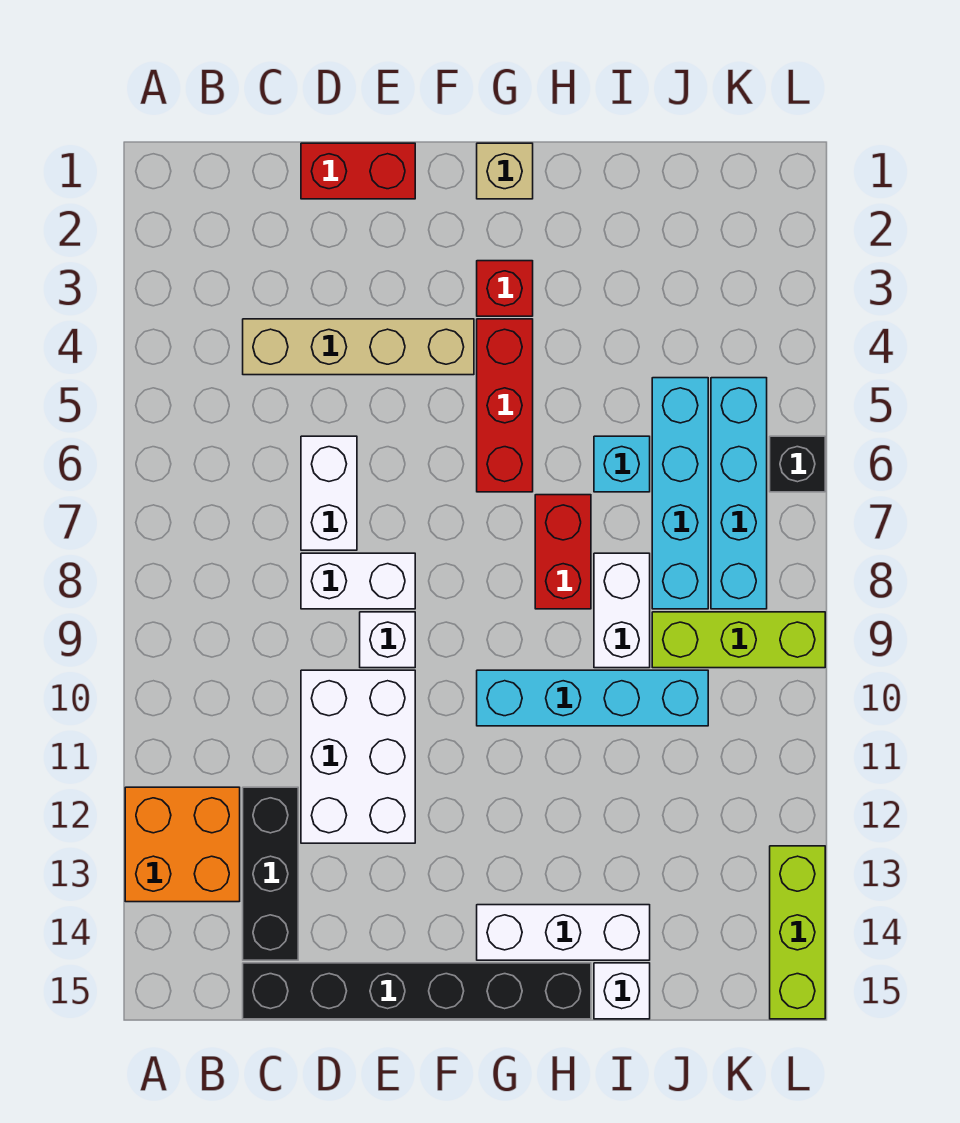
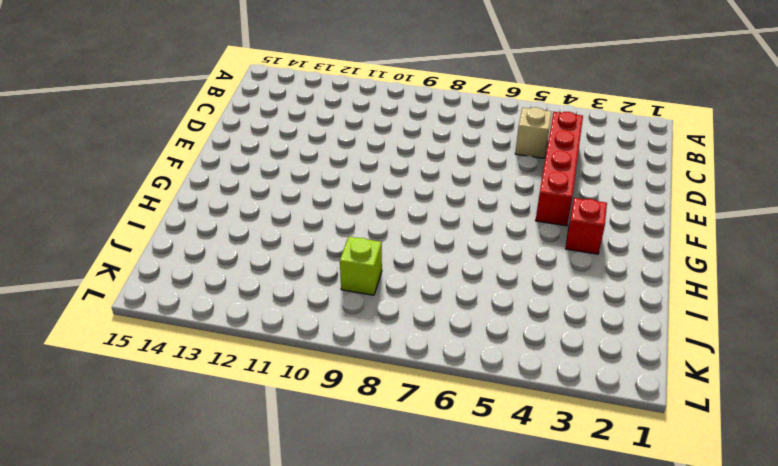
red brick C4:F4 level 1 -> tan brick C4:F4 level 1
tan brick C5 level 1 -> tan brick G1 level 1
lime brick J9 level 1 -> lime brick J9:L9 level 1
none -> orange brick A12:B13 level 1
none -> black brick C12:C14 level 1
none -> black brick C15:H15 level 1

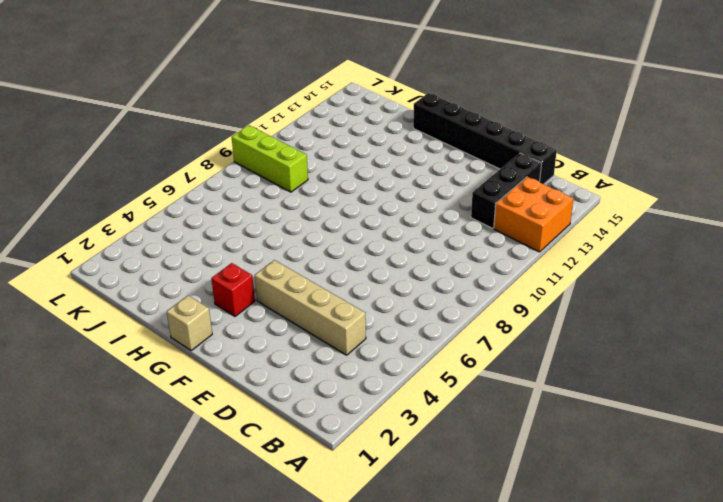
none -> red brick D1:E1 level 1
none -> white brick D6:D7 level 1
none -> white brick D8:E8 level 1

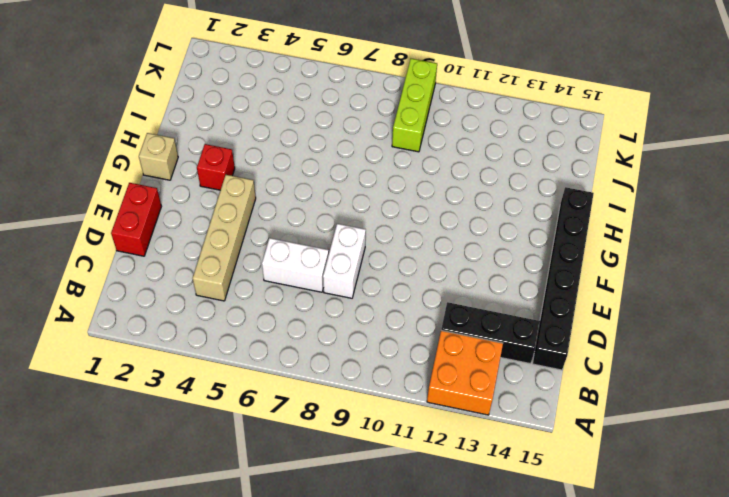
none -> white brick D10:E12 level 1
none -> white brick E9 level 1
none -> red brick G4:G6 level 1

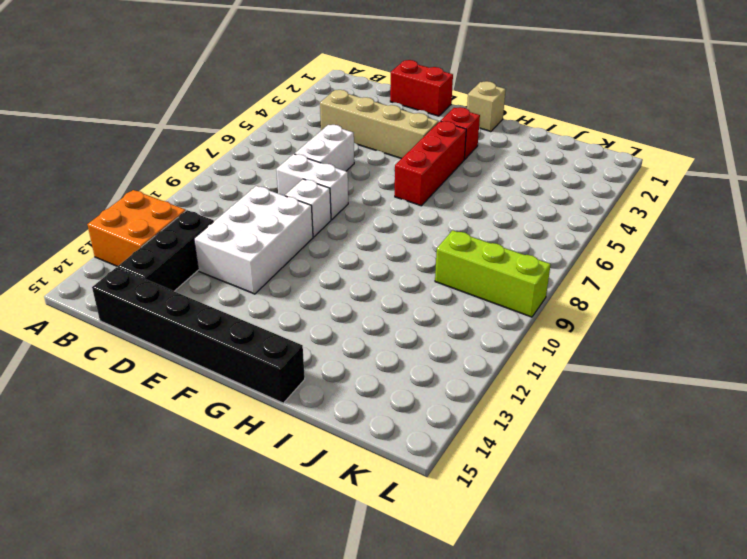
none -> cyan brick G10:J10 level 1
none -> white brick G14:I14 level 1
none -> red brick H7:H8 level 1

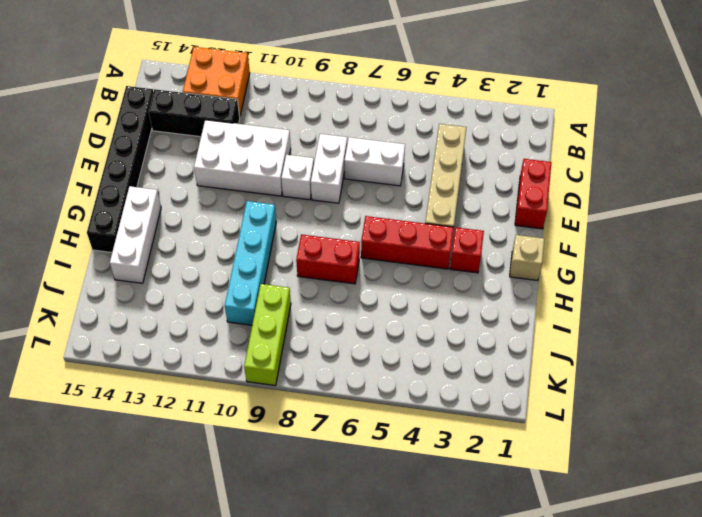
none -> cyan brick I6 level 1
none -> white brick I8:I9 level 1
none -> white brick I15 level 1

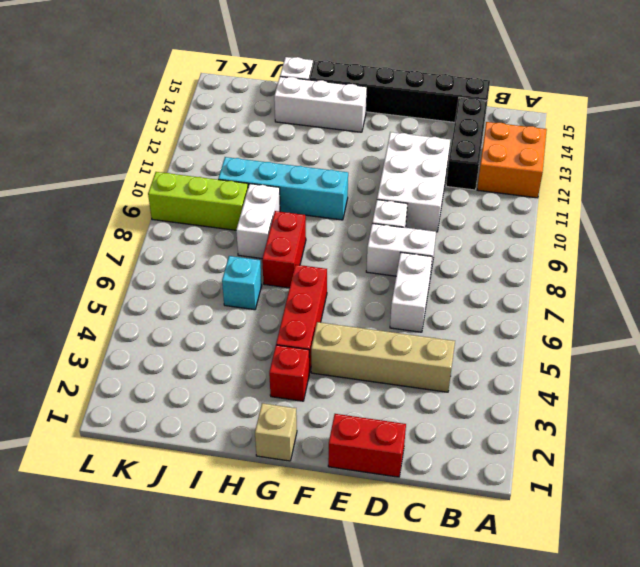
none -> cyan brick J5:J8 level 1
none -> cyan brick K5:K8 level 1
none -> black brick L6 level 1

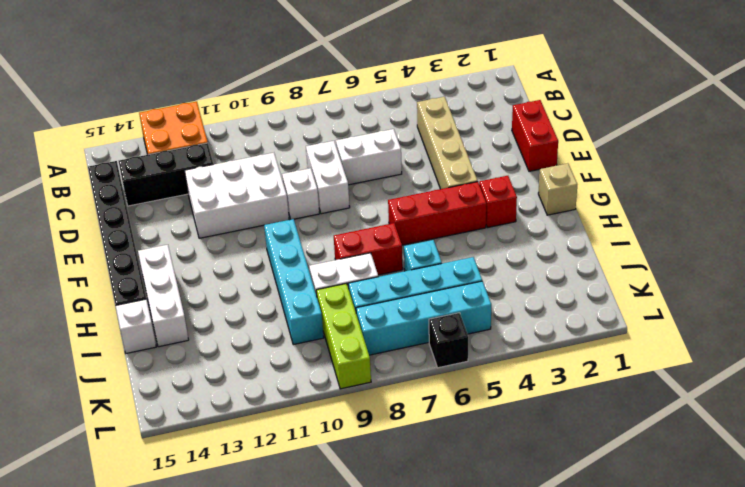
none -> lime brick L13:L15 level 1

